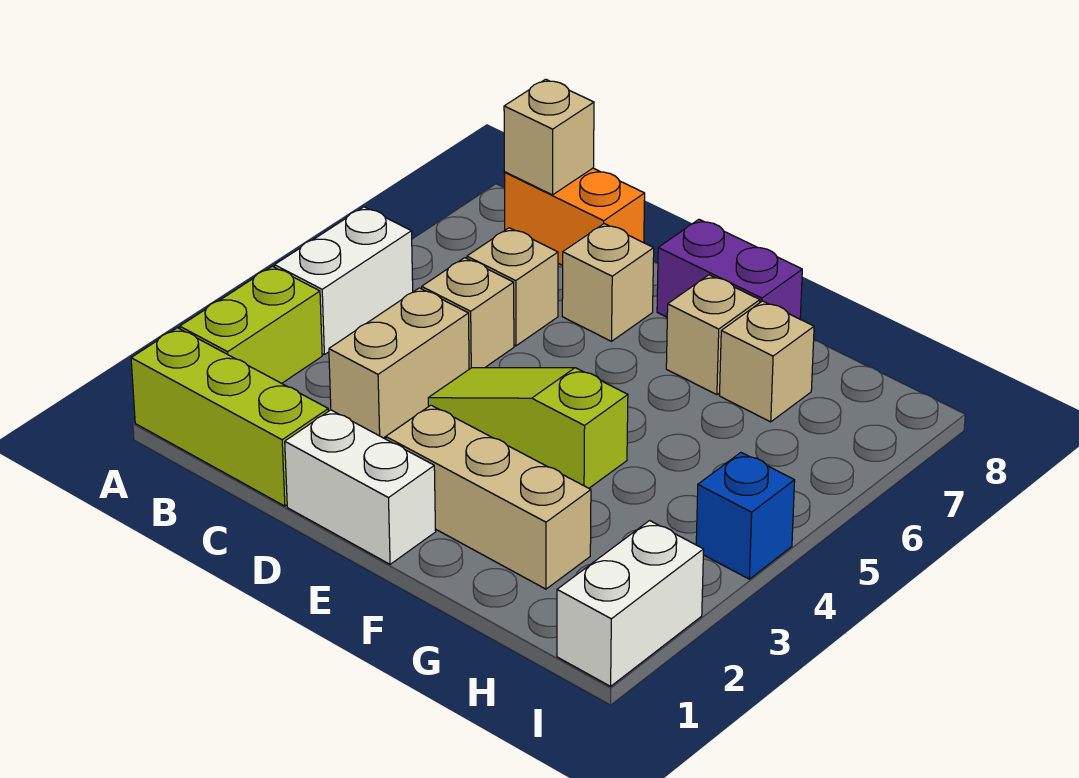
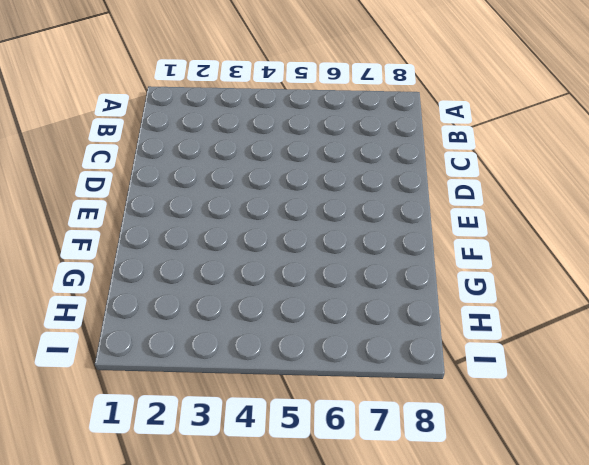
none -> lime brick A1:C1 level 1
none -> lime brick A2:A3 level 1
none -> white brick A4:A5 level 1

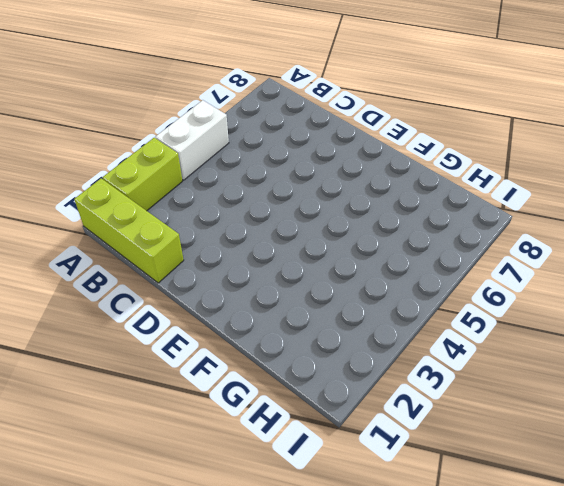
none -> orange brick B8:C8 level 1
none -> tan brick C3:C4 level 1
none -> tan brick C5 level 1

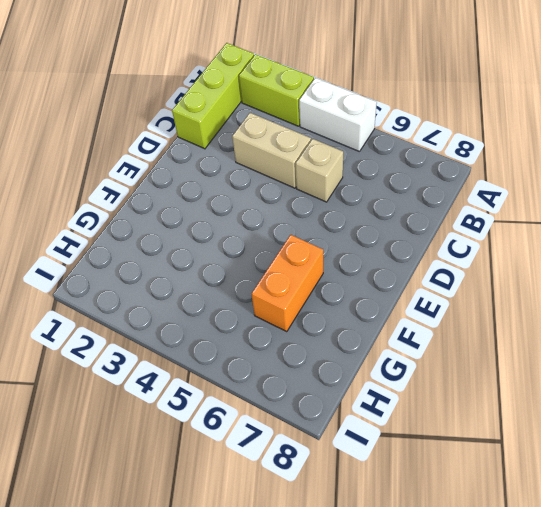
orange brick F6:G6 level 1 -> orange brick B8:C8 level 1
none -> tan brick C6 level 1
none -> white brick D1:E1 level 1
none -> lime slope D4:F4 level 1 top F

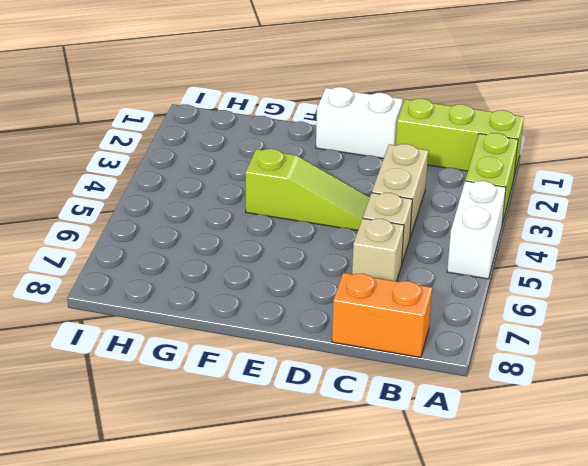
none -> tan brick D7 level 1
none -> tan brick E2:G2 level 1
none -> purple brick E8:F8 level 1

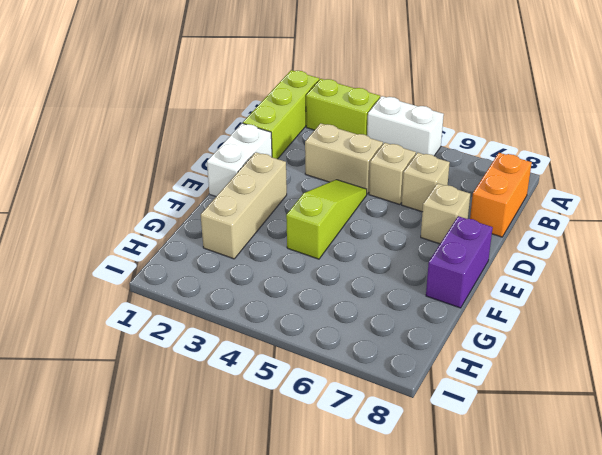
none -> tan brick F7 level 1
none -> tan brick G7 level 1
none -> white brick I1:I2 level 1

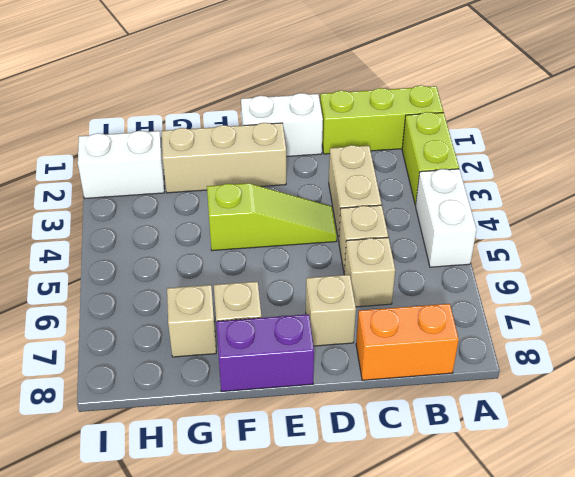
white brick H2:I2 level 1 -> white brick I1:I2 level 1
none -> blue brick I4 level 1
none -> tan brick B8 level 2

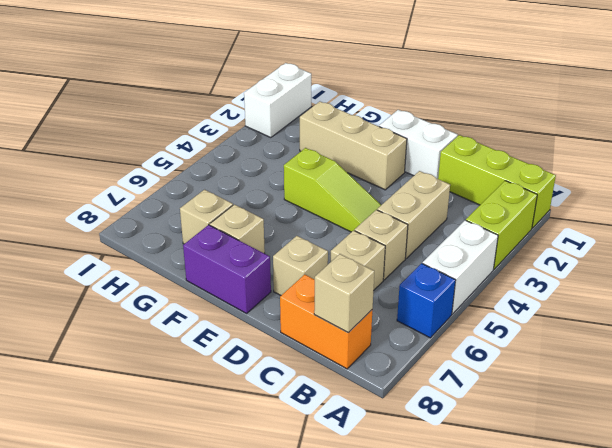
blue brick A6 level 1 -> blue brick I4 level 1

